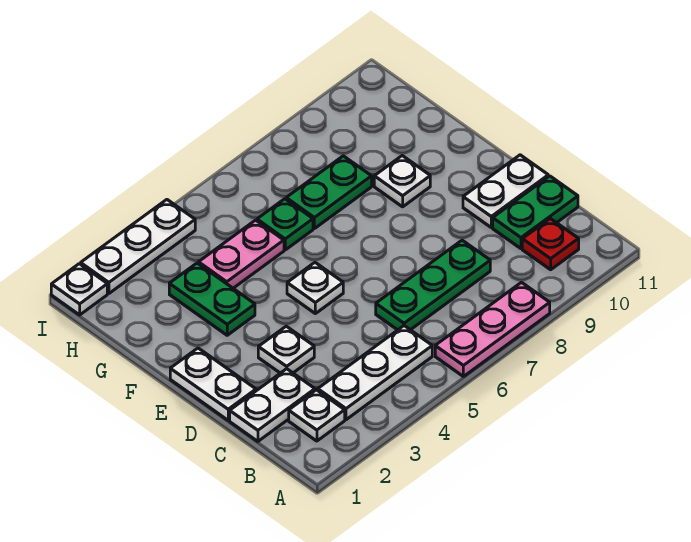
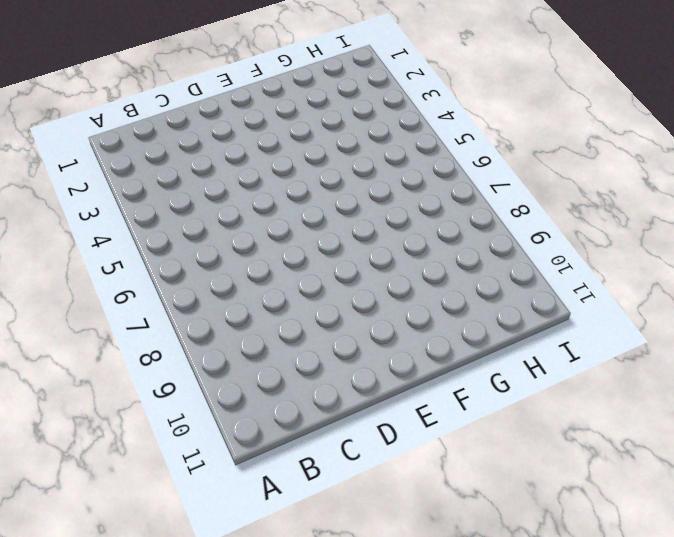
none -> pink plate A6:A8 level 1
none -> white plate B2 level 1
none -> white plate B3:B5 level 1

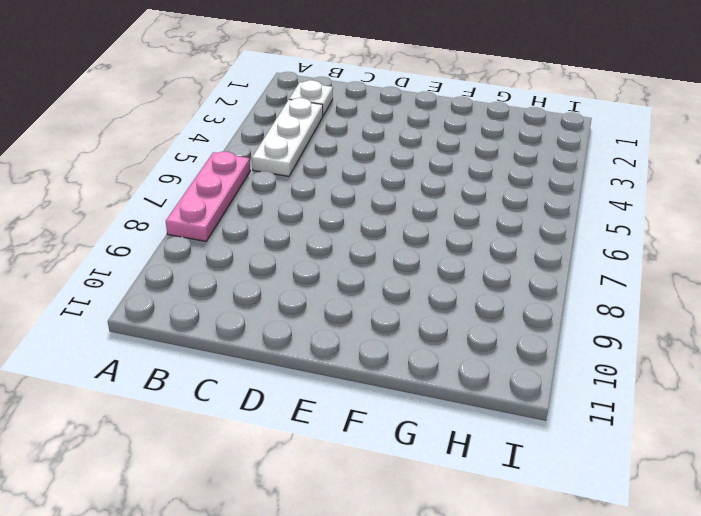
none -> red plate B10 level 1
none -> white plate C1:C2 level 1
none -> green plate C6:C8 level 1

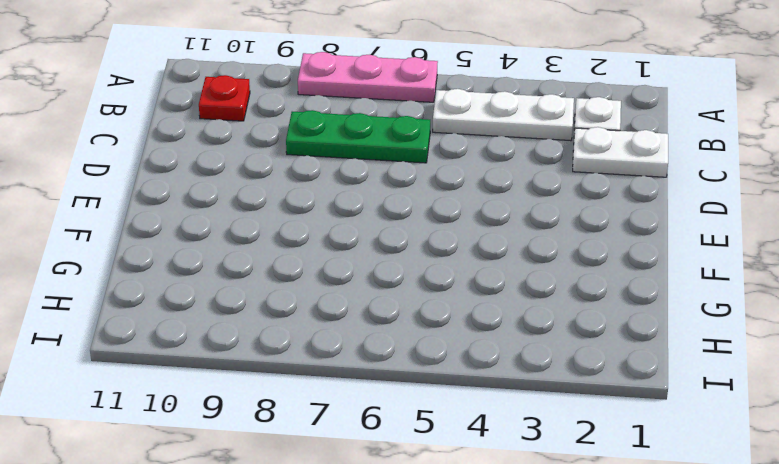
none -> green plate C10:C11 level 1
none -> white plate D1:E1 level 1
none -> white plate D3 level 1

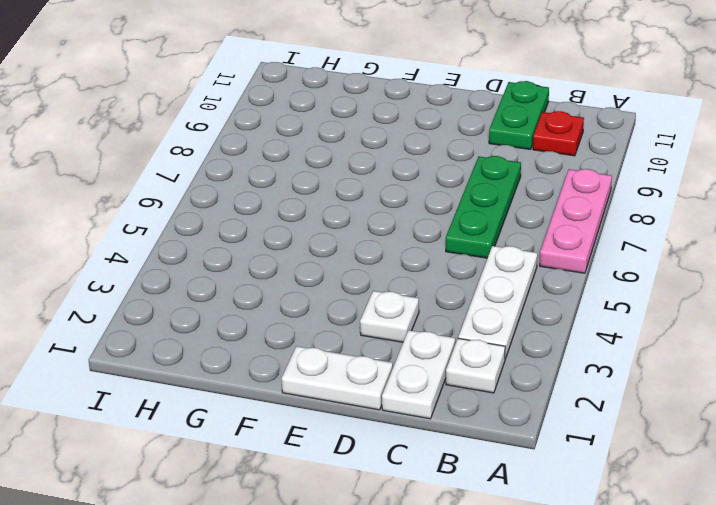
none -> white plate D10:D11 level 1
none -> white plate E5 level 1
none -> green plate F3:G3 level 1

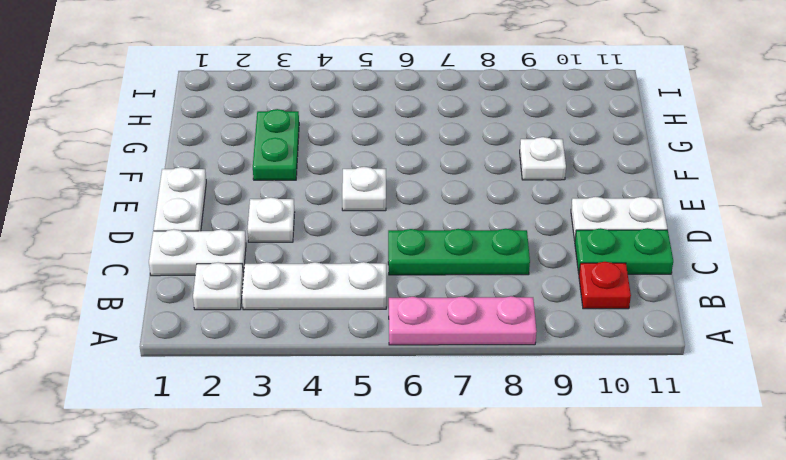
none -> pink plate G4:G5 level 1
none -> green plate G6 level 1
none -> green plate G7:G8 level 1

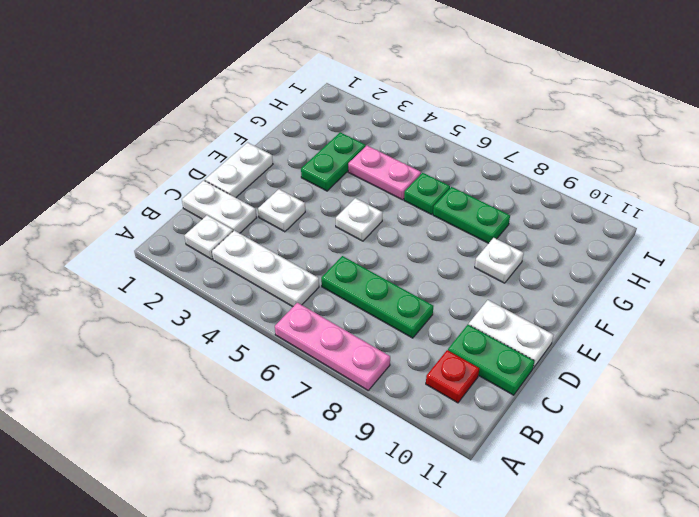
none -> white plate I1 level 1
none -> white plate I2:I4 level 1

